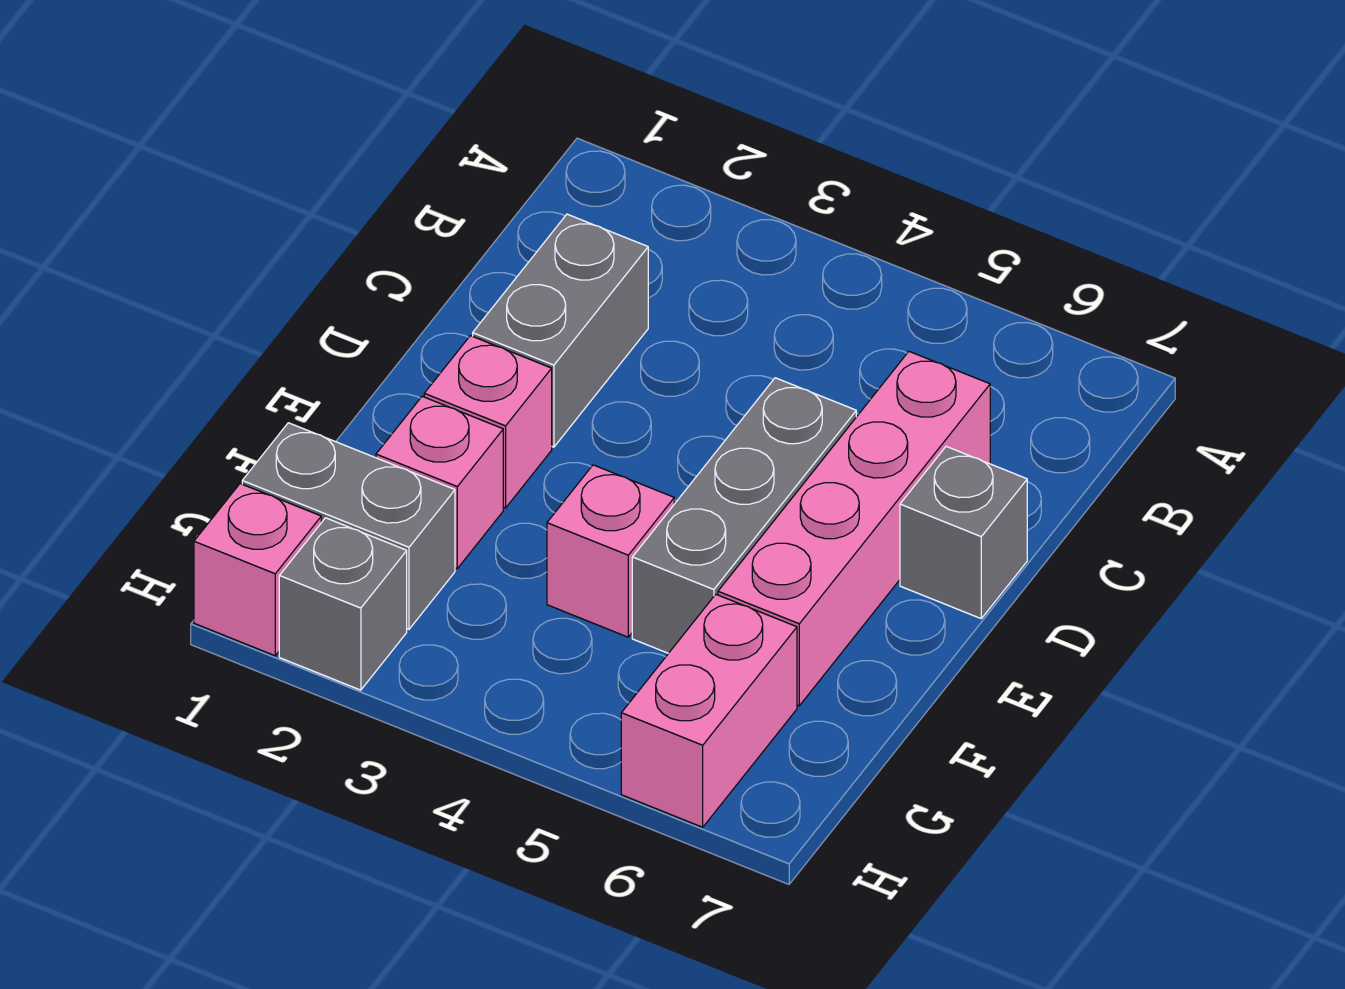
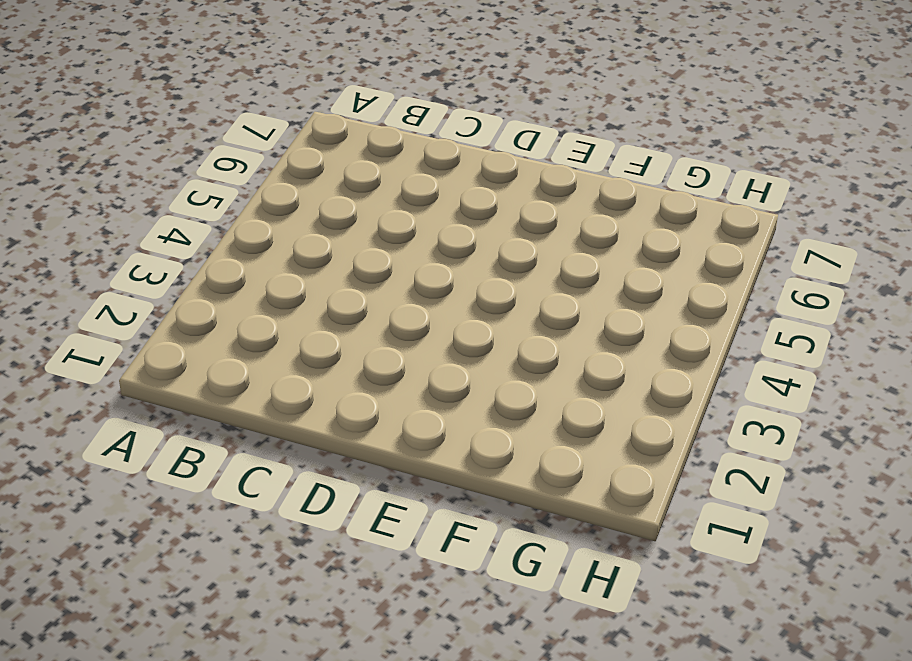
none -> grey brick C2:D2 level 1
none -> pink brick C6:F6 level 1

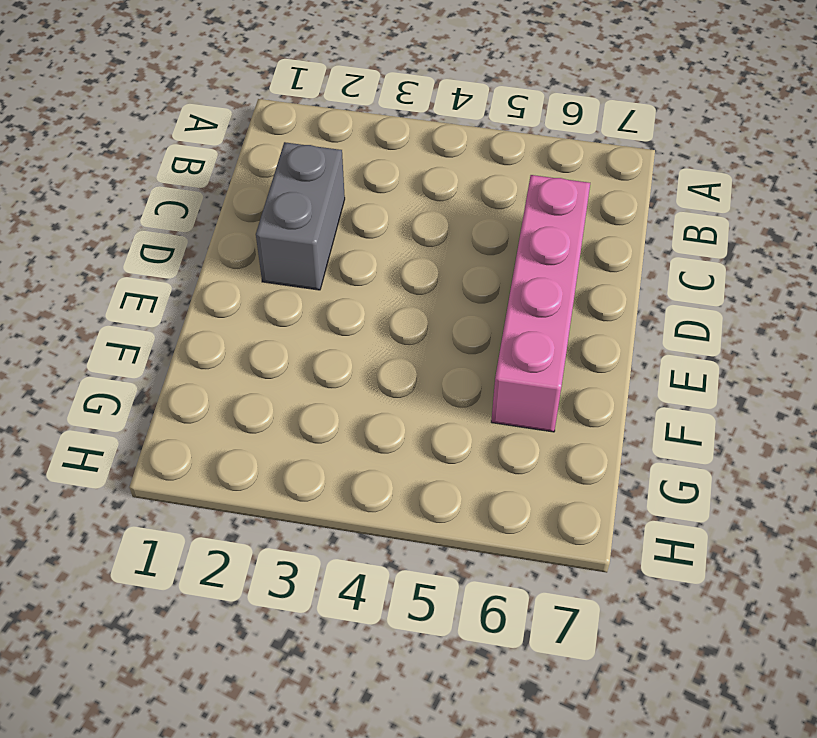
none -> grey brick D5:F5 level 1
none -> grey brick D7 level 1

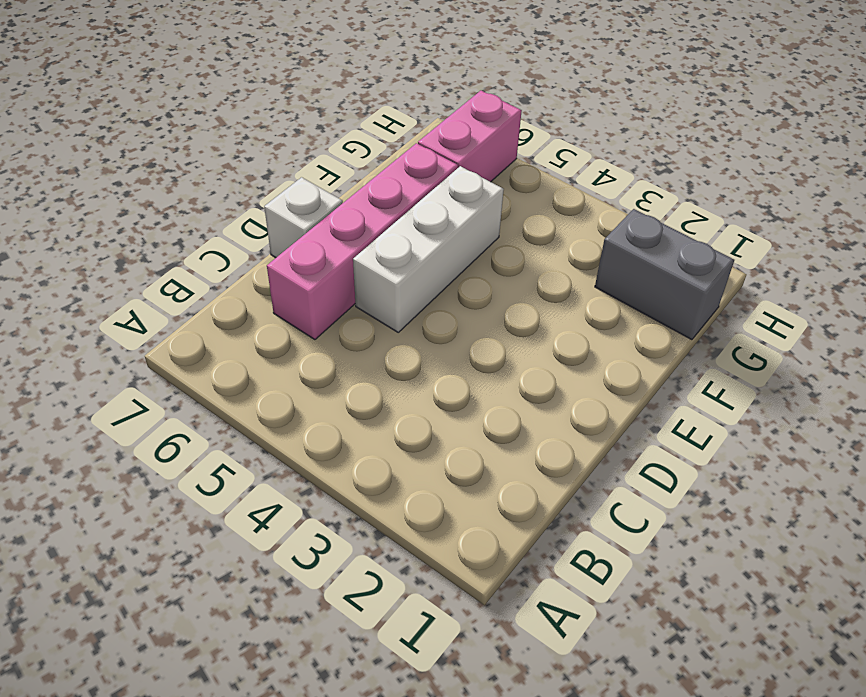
white brick D5:F5 level 1 -> grey brick D5:F5 level 1
white brick D7 level 1 -> grey brick D7 level 1
none -> grey brick C2:D2 level 1
none -> pink brick E2 level 1

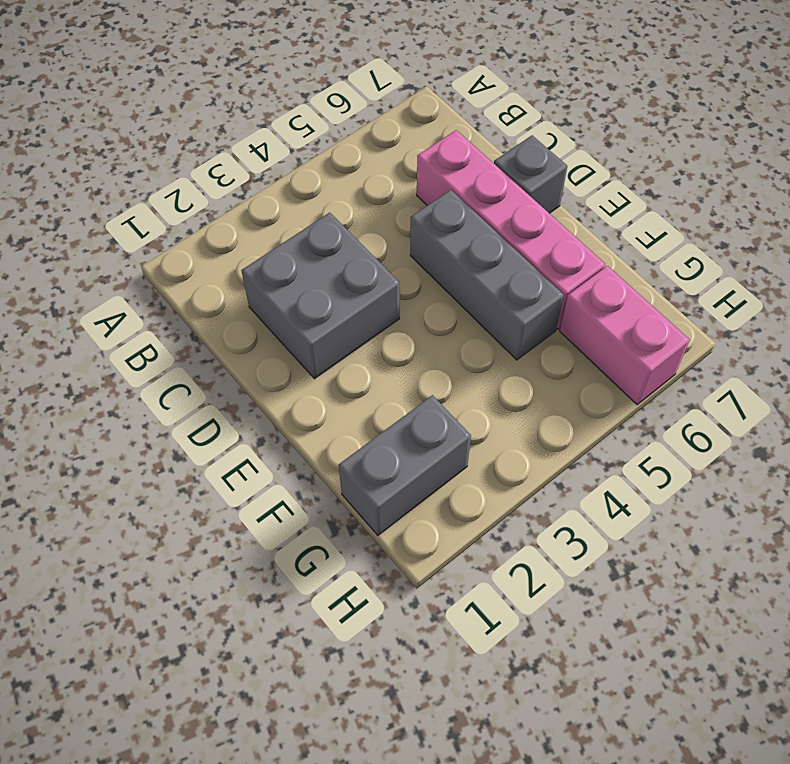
grey brick C2:D3 level 1 -> grey brick C2:D2 level 1
none -> pink brick E2 level 1
none -> pink brick F2 level 1

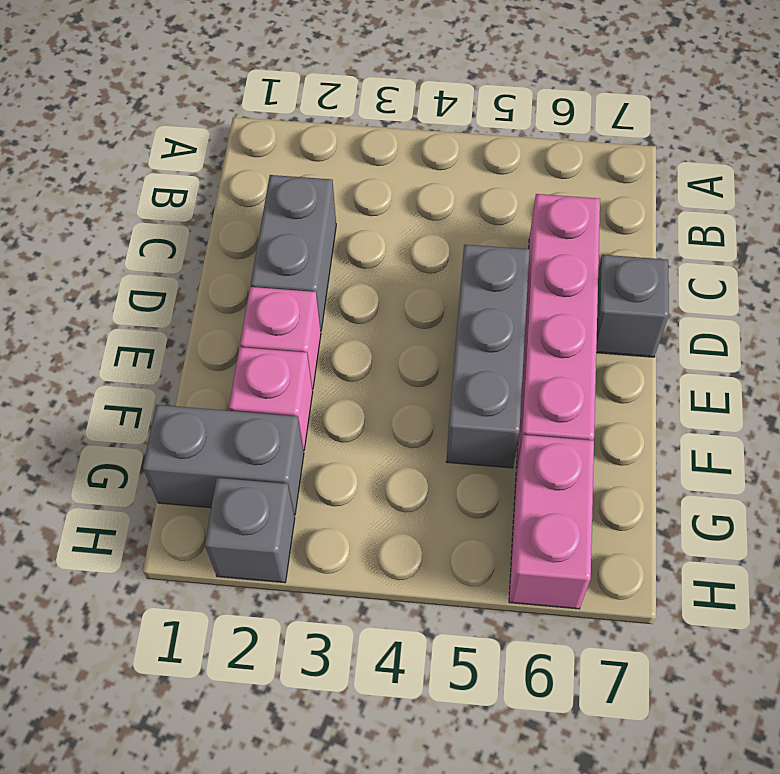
none -> pink brick F4 level 1
none -> pink brick H1 level 1

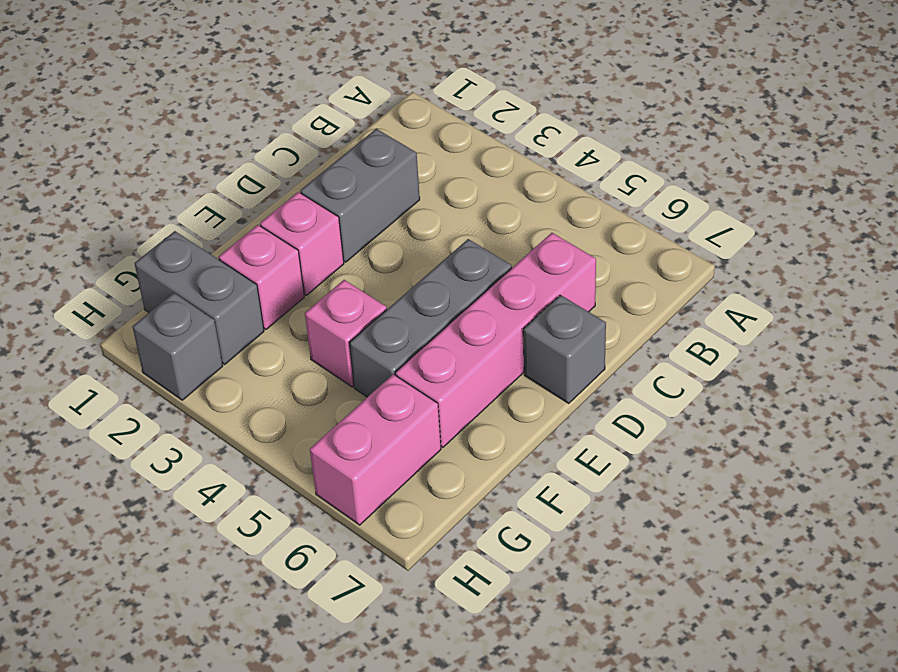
none -> pink brick H1 level 1

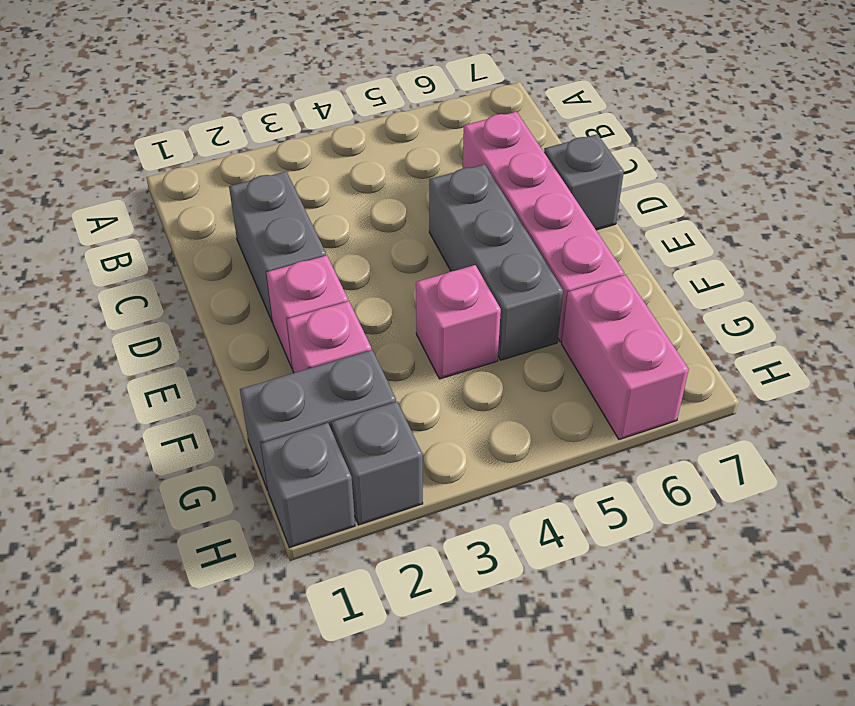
grey brick H1 level 1 -> pink brick H1 level 1

